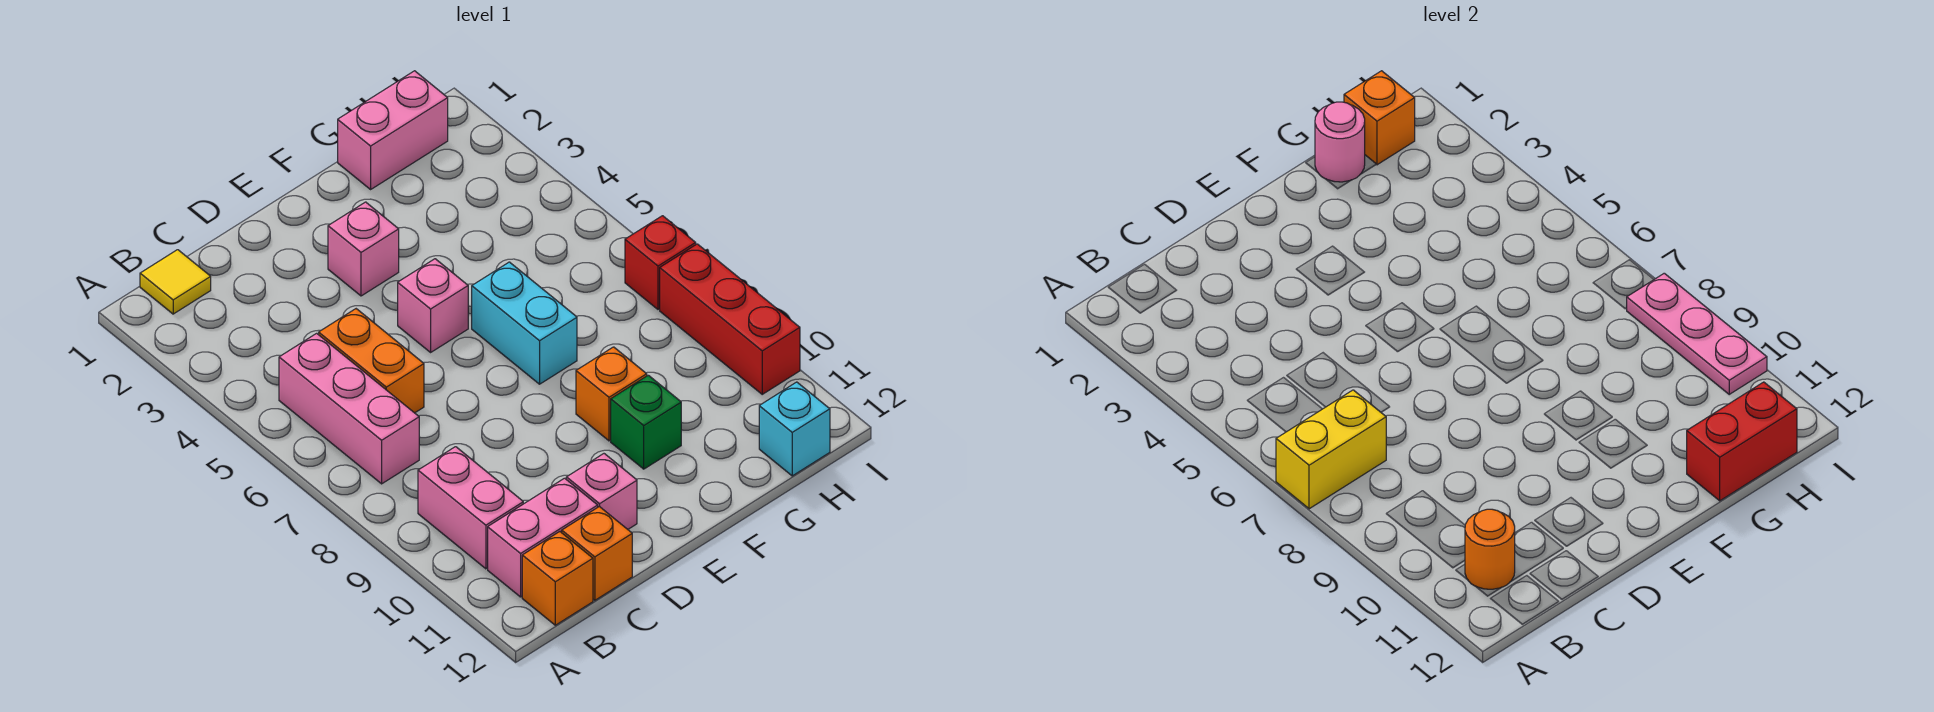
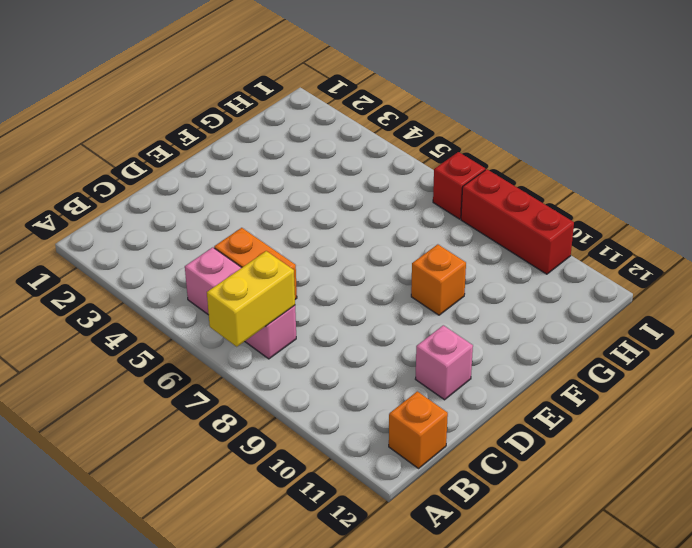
none -> yellow tile B1 level 1
none -> pink brick B9:B10 level 1
none -> pink brick B11:C11 level 1

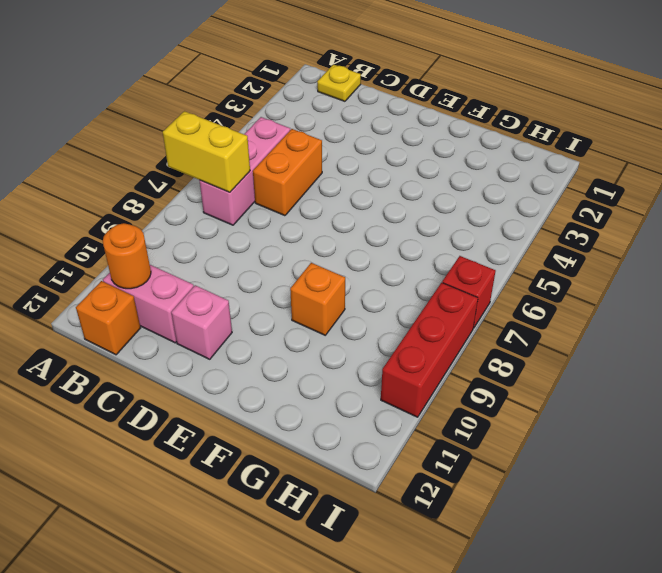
yellow plate B1 level 1 -> yellow tile B1 level 1
none -> pink brick B9:B10 level 1
none -> orange brick C12 level 1
none -> pink brick E3 level 1

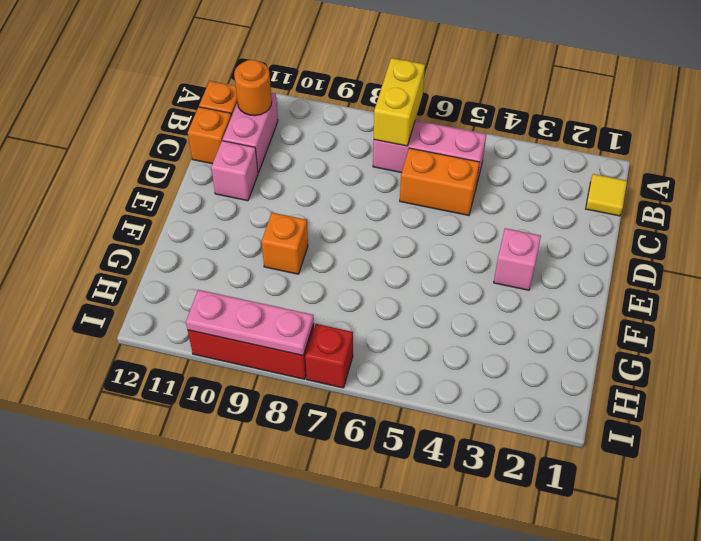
none -> pink brick B9:B10 level 1
none -> pink brick E5 level 1
none -> cyan brick F6:F7 level 1

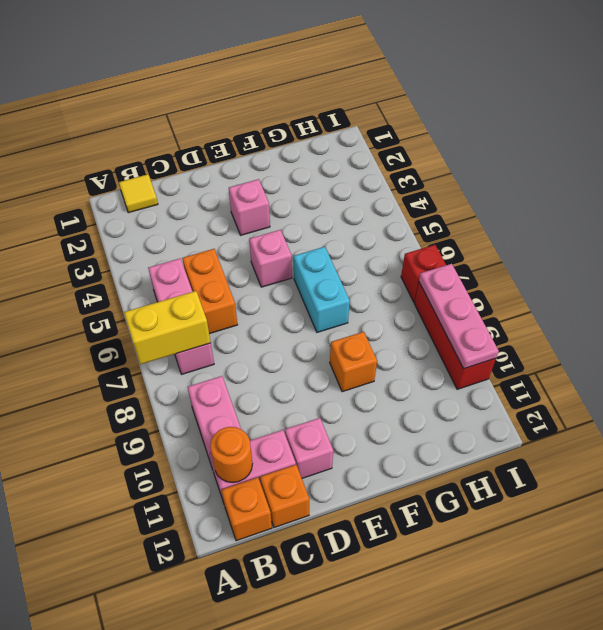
none -> green brick F10 level 1
none -> pink brick G1:H1 level 1
none -> cyan brick H12 level 1

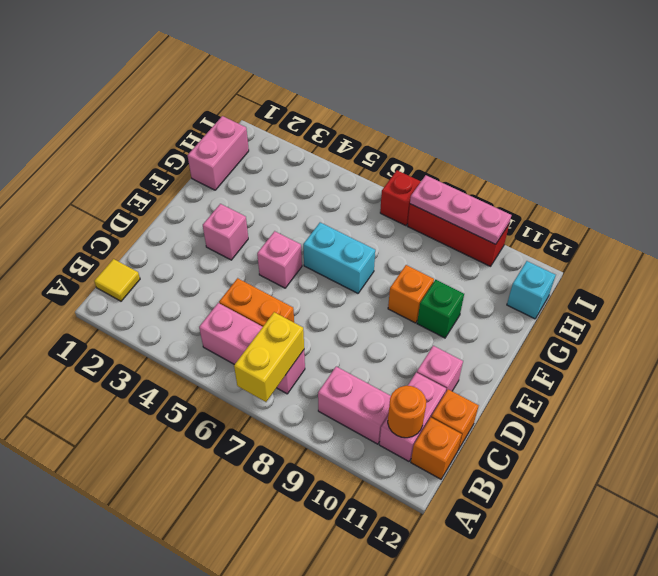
none -> pink round brick G1 level 2
none -> red brick G12:H12 level 2
none -> orange brick H1 level 2

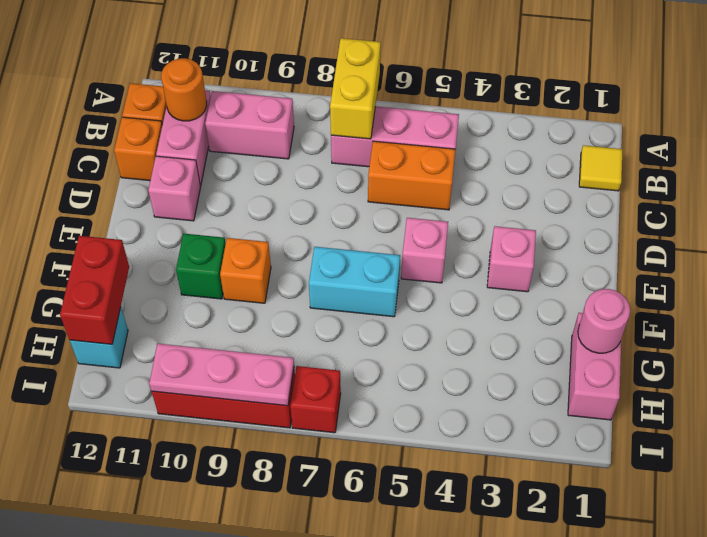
none -> orange brick H1 level 2

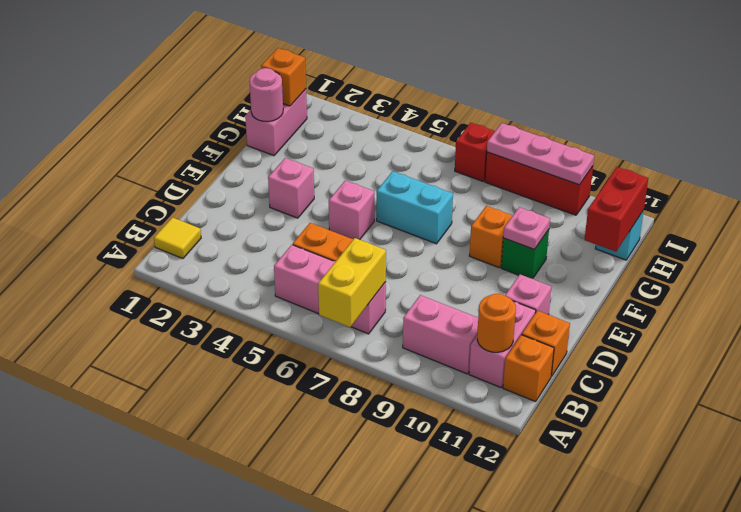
pink plate F10 level 2 -> none

